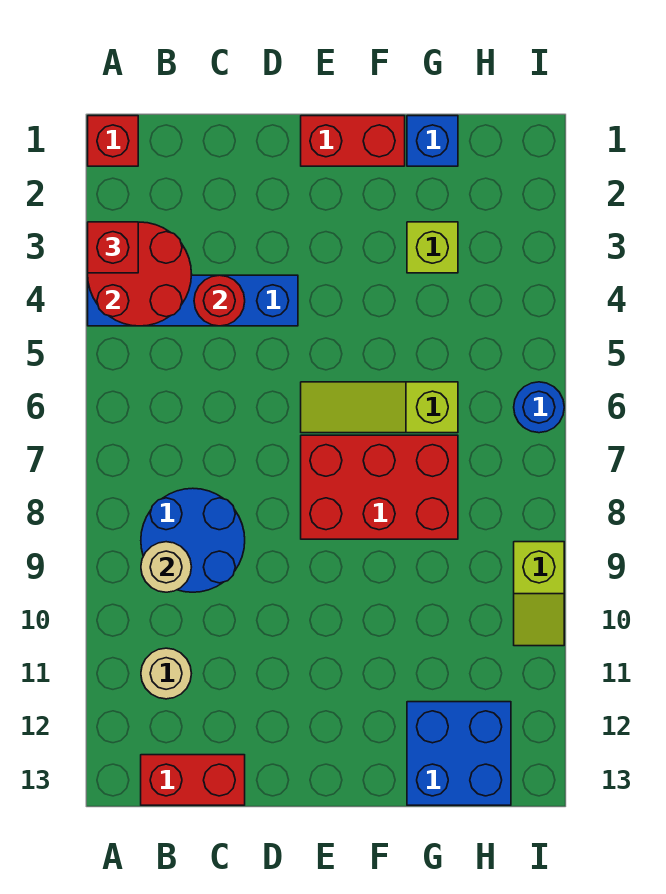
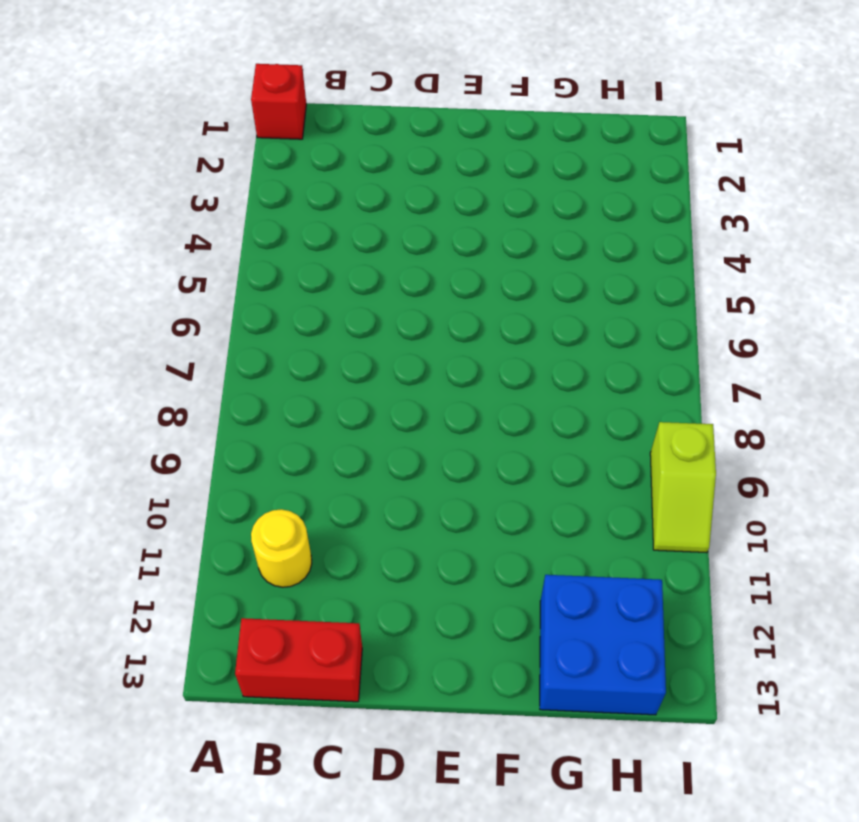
yellow round brick B11 level 1 -> tan round brick B11 level 1
none -> blue brick A4:D4 level 1
none -> blue round brick B8:C9 level 1
none -> red brick E1:F1 level 1

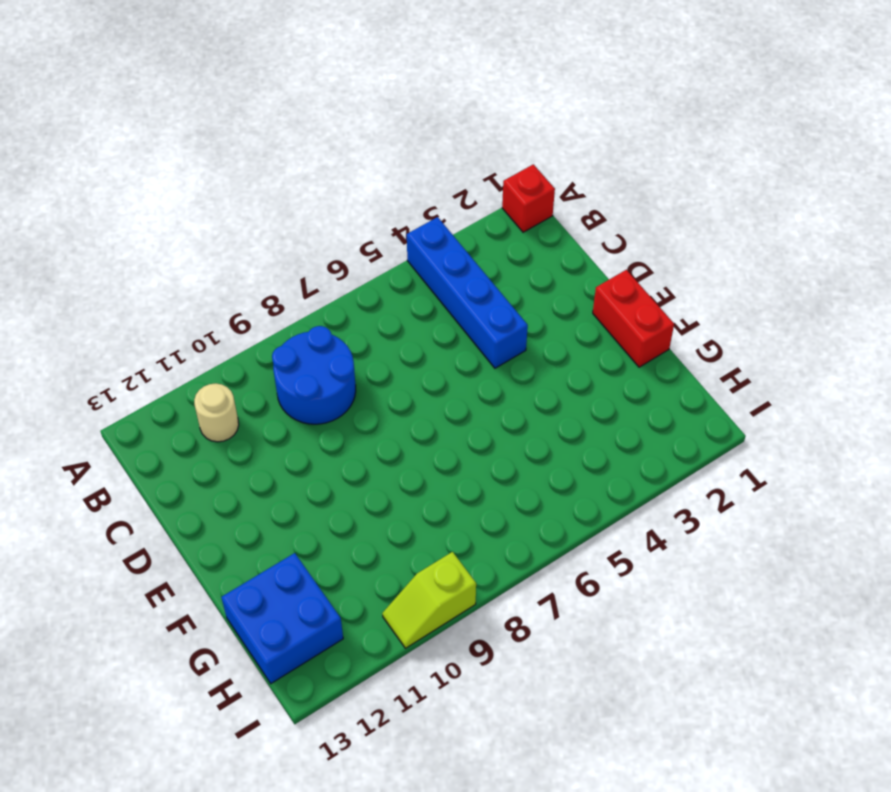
none -> red brick B13:C13 level 1
none -> lime slope E6:G6 level 1 top G
none -> red brick E7:G8 level 1

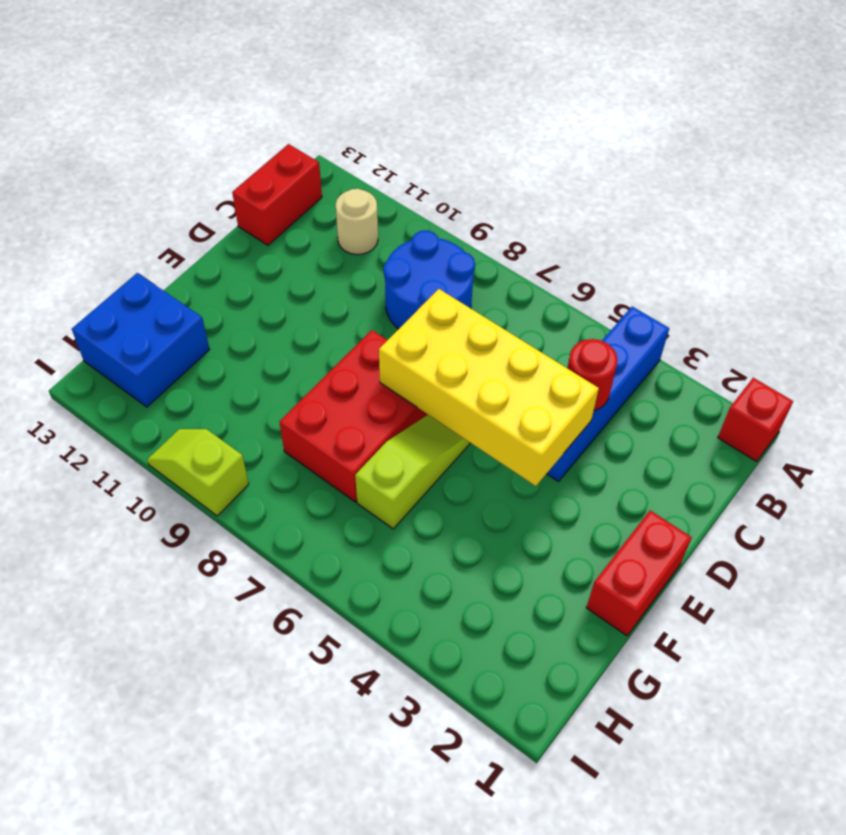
yellow brick D4:E7 level 2 -> none
none -> blue brick G1 level 1
none -> lime brick G3 level 1
none -> blue round brick I6 level 1

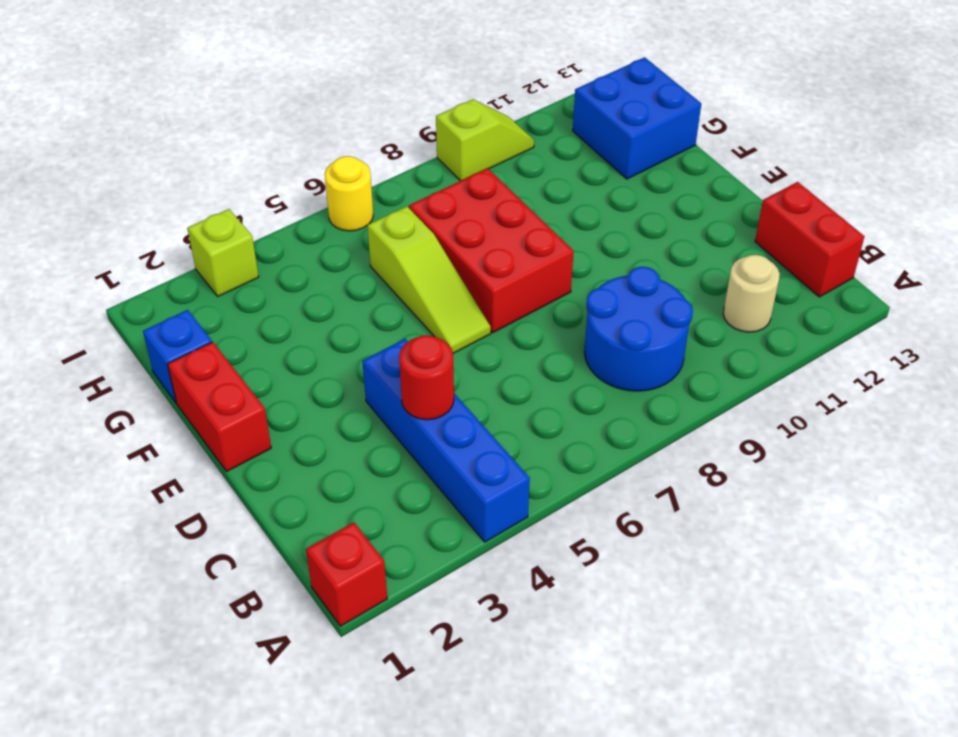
lime brick I3 level 1 -> lime brick G3 level 1
yellow round brick I6 level 1 -> blue round brick I6 level 1
none -> red round brick A3:B4 level 2
none -> tan round brick B9 level 2
none -> red brick A3 level 3

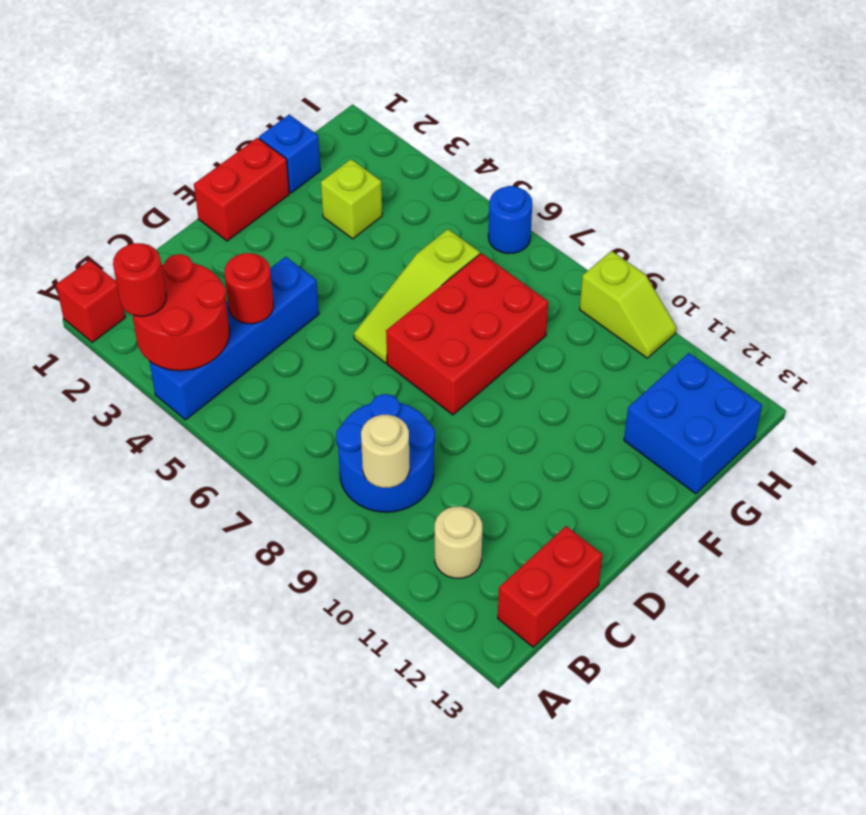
red round brick A3 level 3 -> red brick A3 level 3

